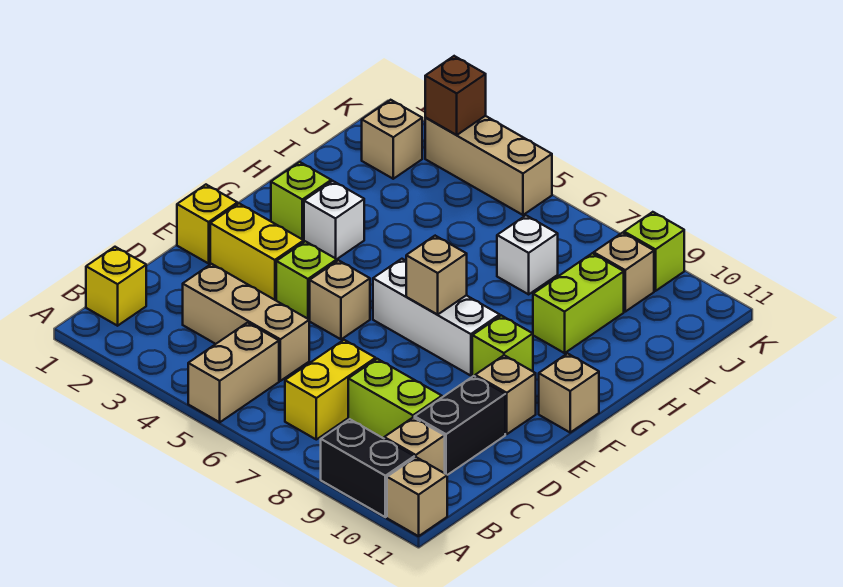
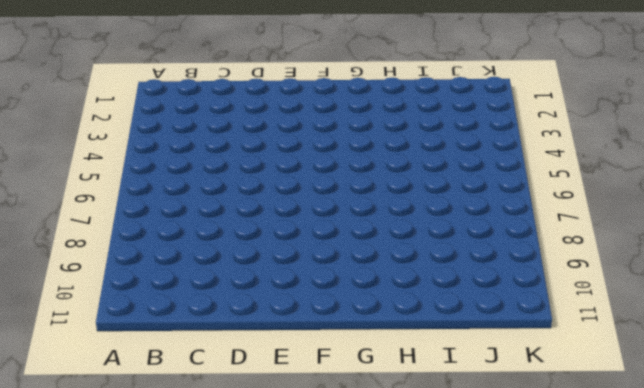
none -> tan brick A5:B5 level 1
none -> black brick A9:A10 level 1
none -> tan brick A11 level 1

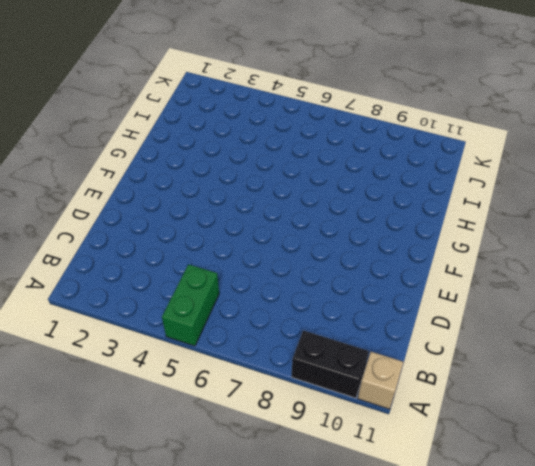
green brick A5:B5 level 1 -> tan brick A5:B5 level 1
none -> yellow brick B1 level 1
none -> yellow brick B7:C7 level 1
none -> tan brick B10 level 1

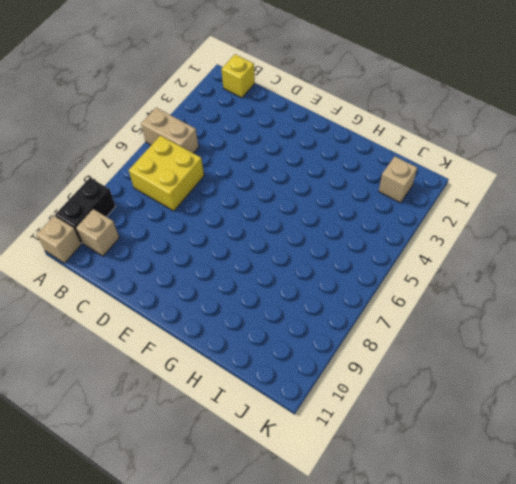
yellow brick B6:C7 level 1 -> yellow brick B7:C7 level 1
none -> tan brick C3:C5 level 1
none -> lime brick C8:C9 level 1
none -> black brick C10:D10 level 1

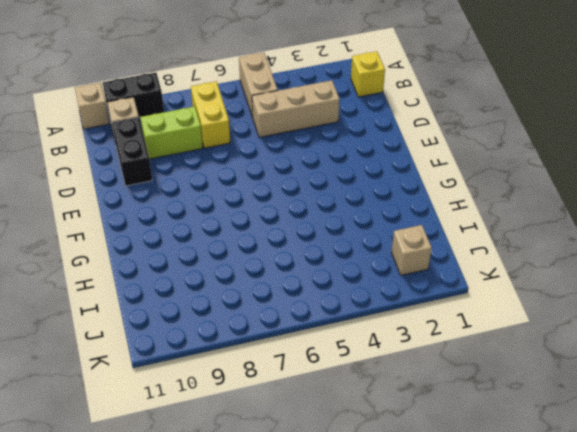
none -> yellow brick E1 level 1
none -> yellow brick E2:E3 level 1
none -> lime brick E4 level 1

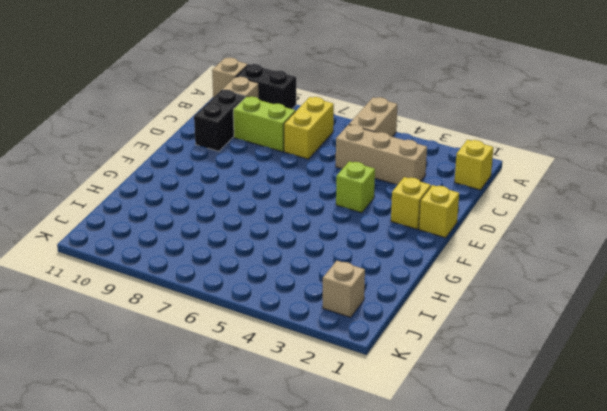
yellow brick E2 level 1 -> yellow brick E2:E3 level 1
none -> tan brick E5 level 1
none -> tan brick E10 level 1
none -> white brick F6:F8 level 1

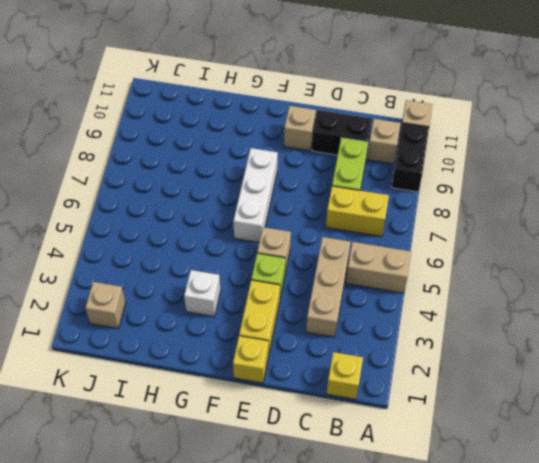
none -> lime brick F9 level 1
none -> tan brick F11 level 1
none -> lime brick G2 level 1

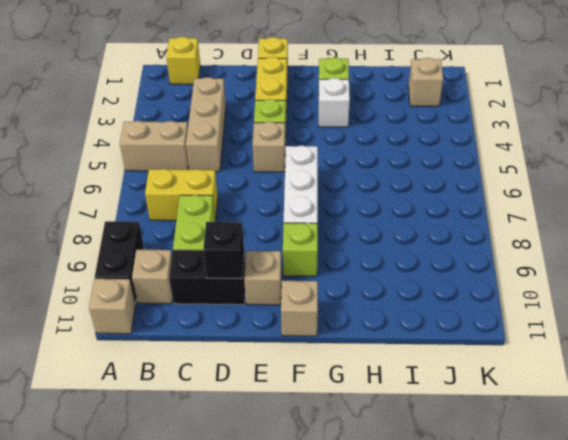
black brick D10 level 2 -> none
none -> lime brick H9:I9 level 1
none -> white brick I7 level 1
none -> tan brick J9 level 1

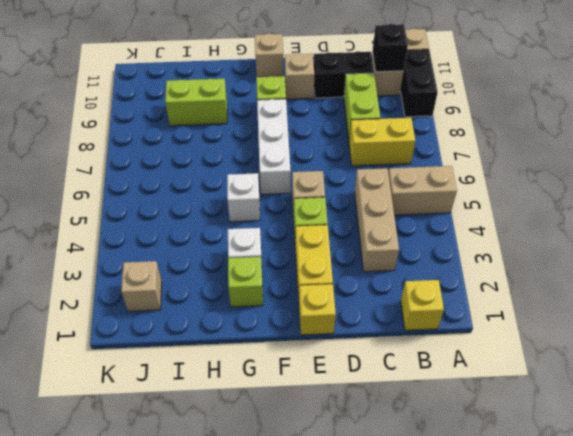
black brick B10 level 2 -> none
white brick G5 level 1 -> white brick I7 level 1
none -> tan brick J9 level 1
none -> tan brick K3:K5 level 1
none -> lime brick K9 level 1

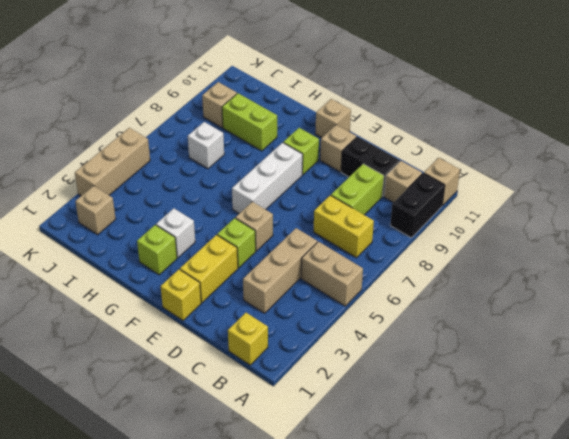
none -> lime brick K9 level 1
none -> tan brick F7 level 2
none -> brown brick K3 level 2

